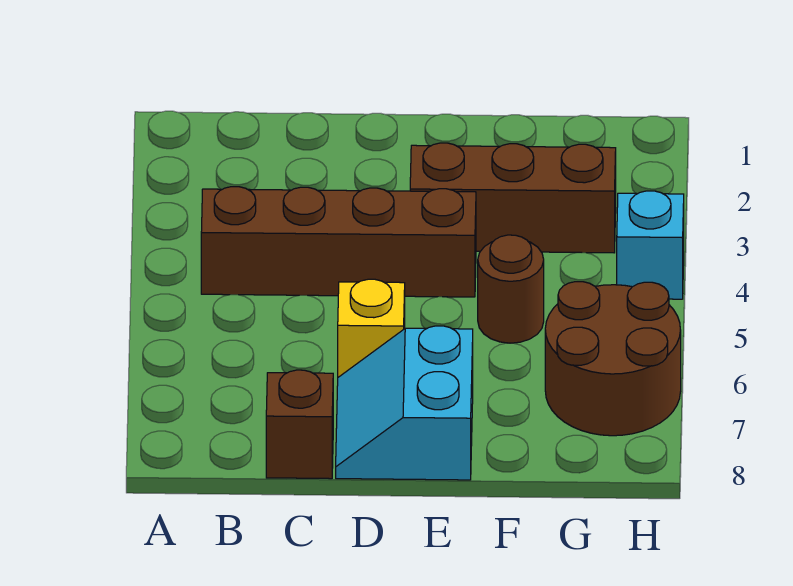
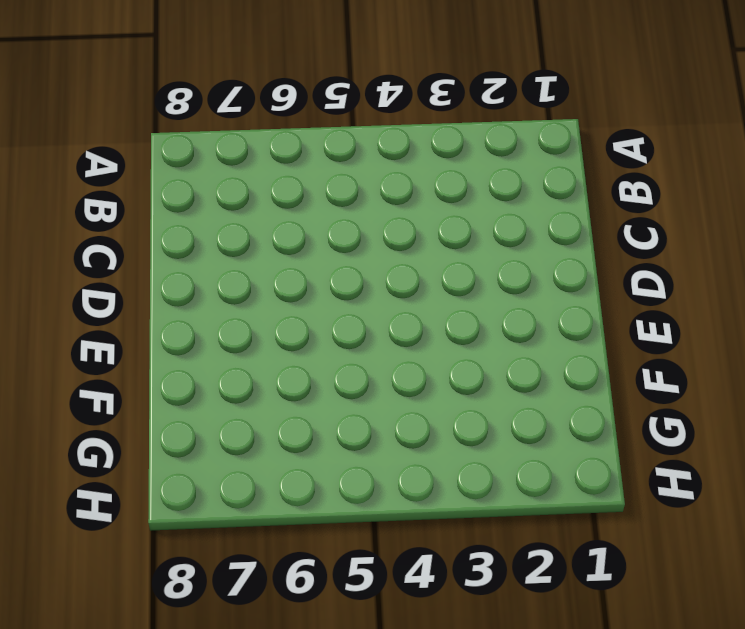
none -> brown brick B4:E4 level 1
none -> brown brick C8 level 1

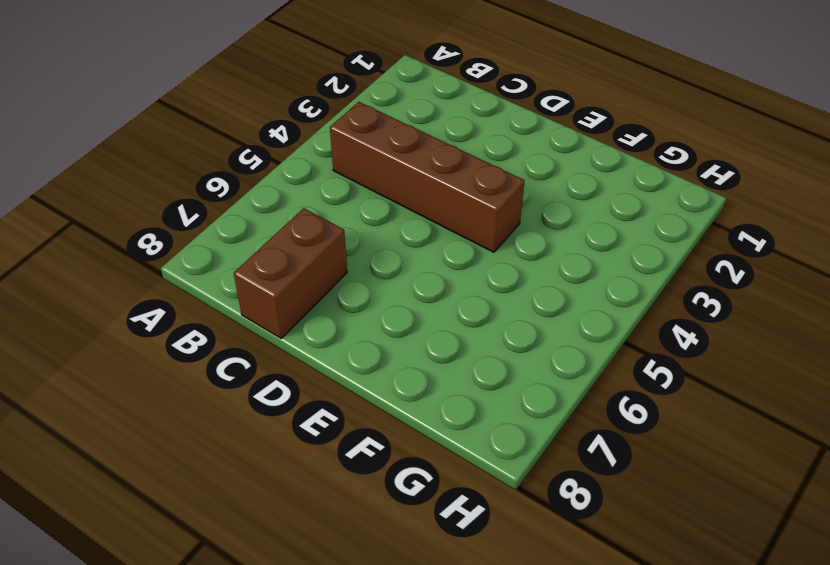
brown brick C7:C8 level 1 -> brown brick C8 level 1
none -> yellow brick D6 level 1
none -> cyan slope D7:E8 level 1 top E

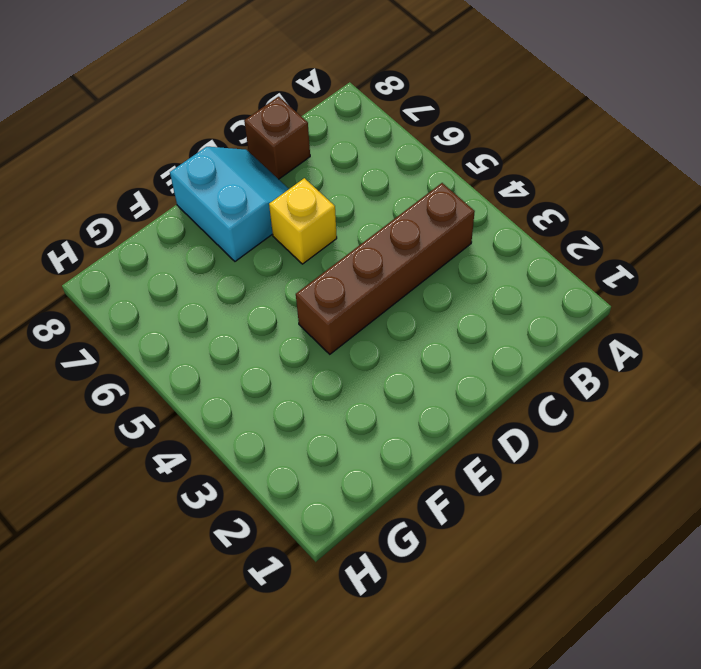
none -> brown brick E3:G3 level 1
none -> brown round brick F5 level 1

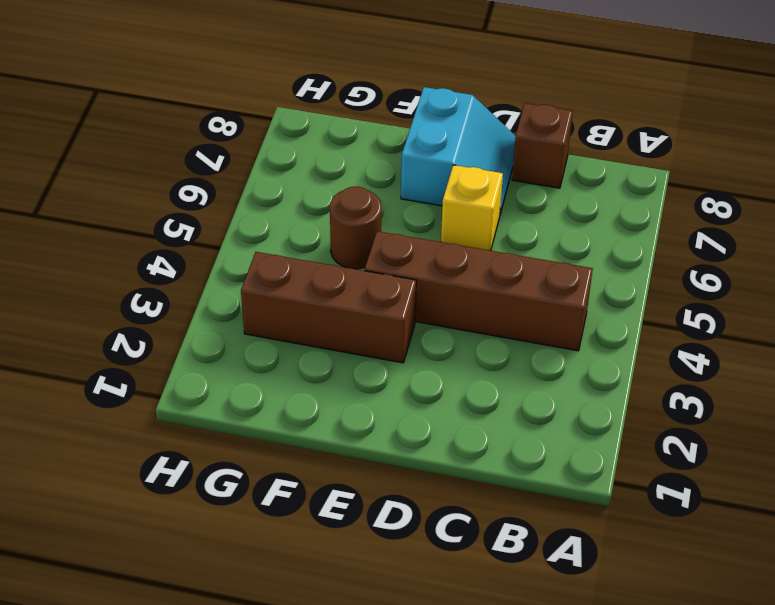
none -> brown round brick G6:H7 level 1
none -> cyan brick H4 level 1

